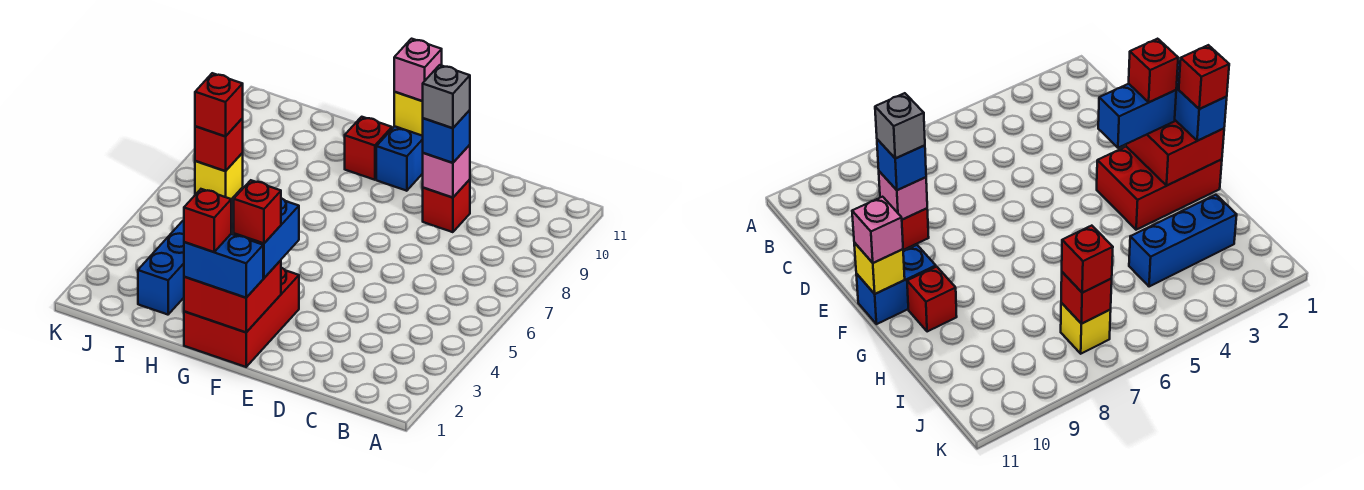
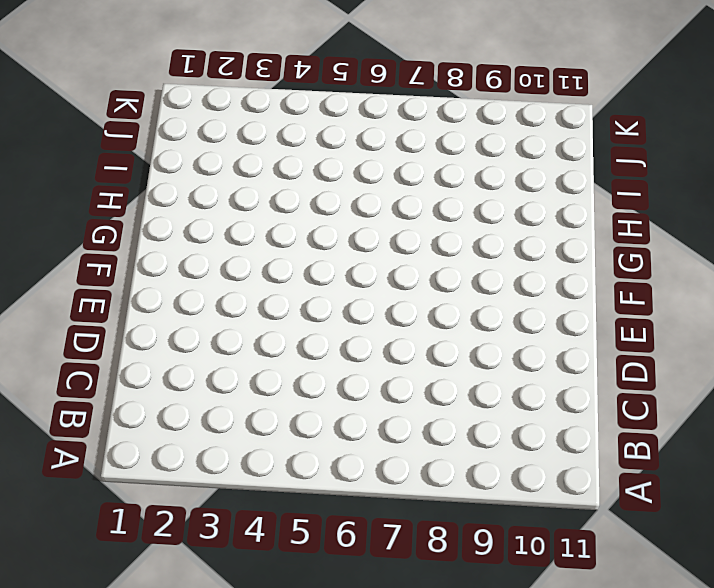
none -> red brick D9 level 1
none -> red brick F1:G3 level 1
none -> blue brick F10:F11 level 1

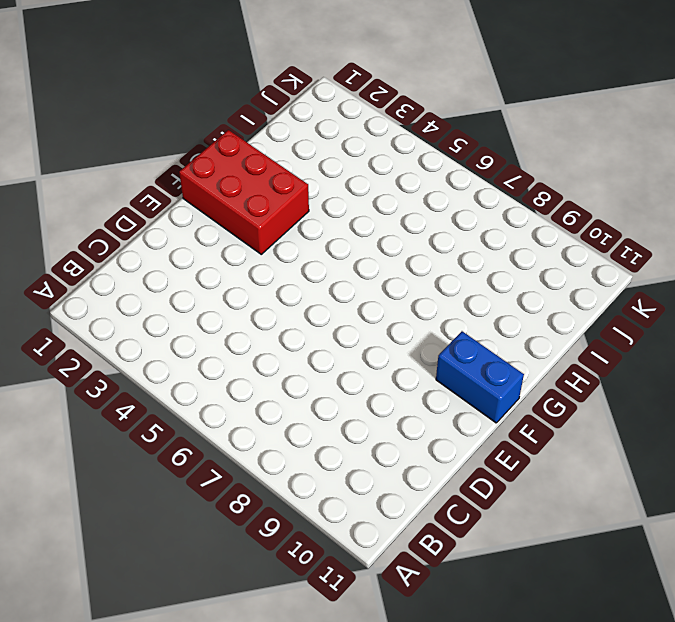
none -> red brick D9 level 1
none -> red brick G10 level 1
none -> blue brick I2:I4 level 1

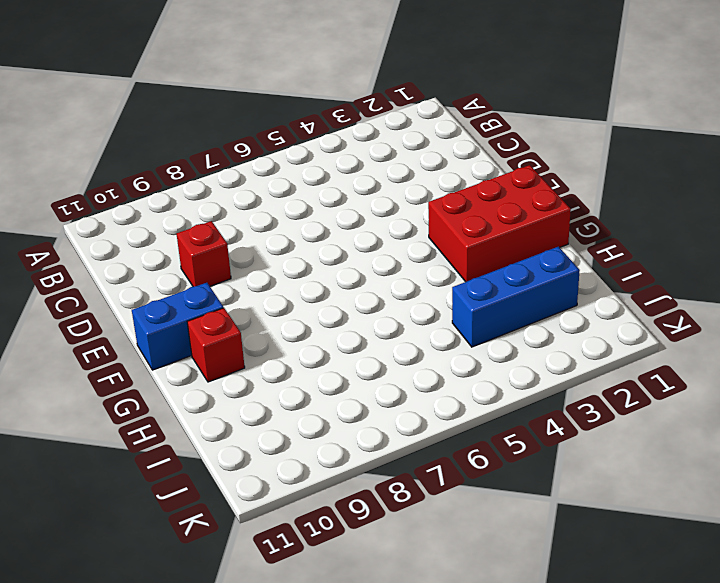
none -> yellow brick J7 level 1
none -> pink brick D9 level 2
none -> red brick F1:G2 level 2

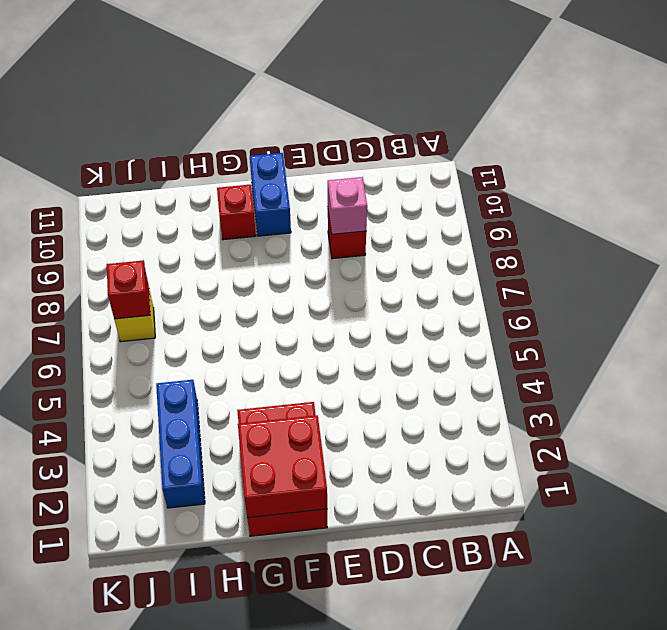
none -> yellow brick F11 level 2
none -> blue brick D9 level 3
none -> blue brick F1:G1 level 3

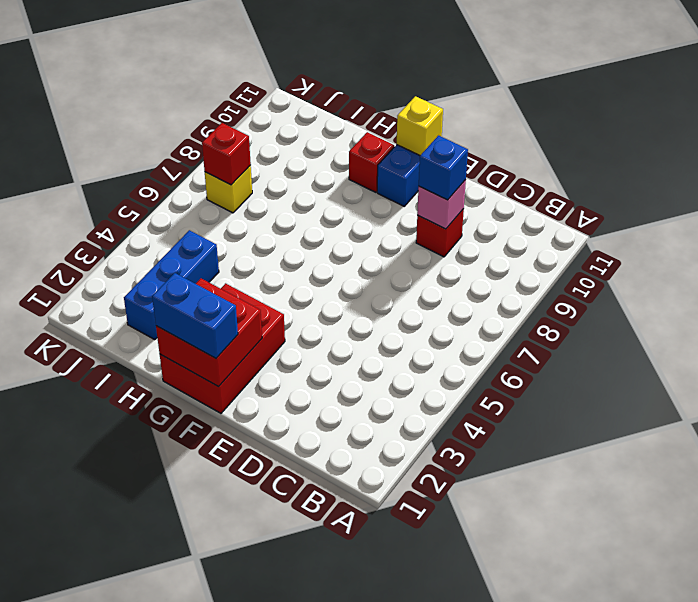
none -> blue brick F2:F3 level 3
none -> pink brick F11 level 3
none -> red brick J7 level 3

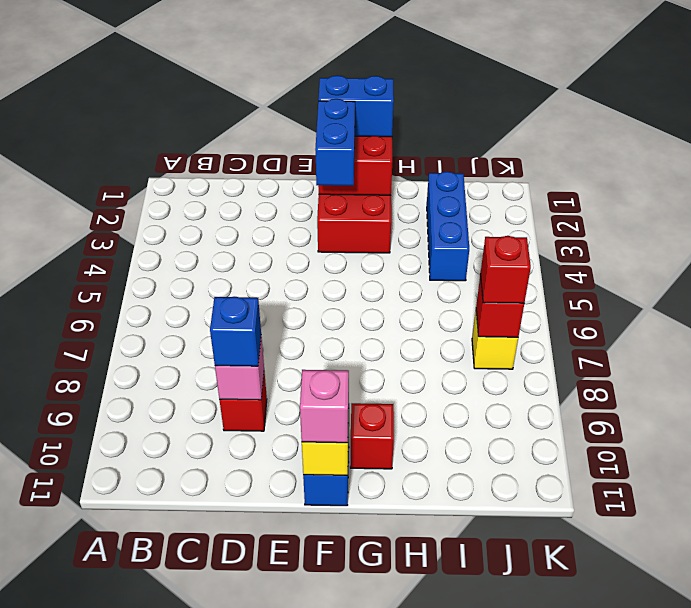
none -> grey brick D9 level 4
none -> red brick F2 level 4
none -> red brick G1 level 4

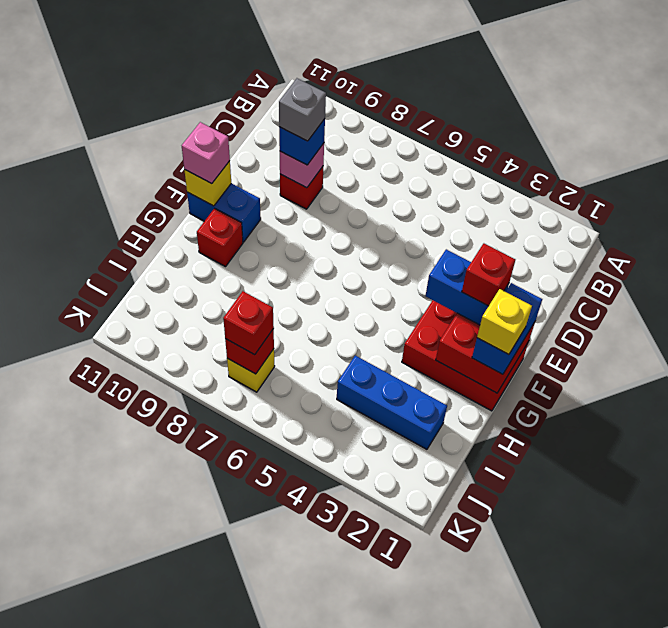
yellow brick G1 level 4 -> red brick G1 level 4

